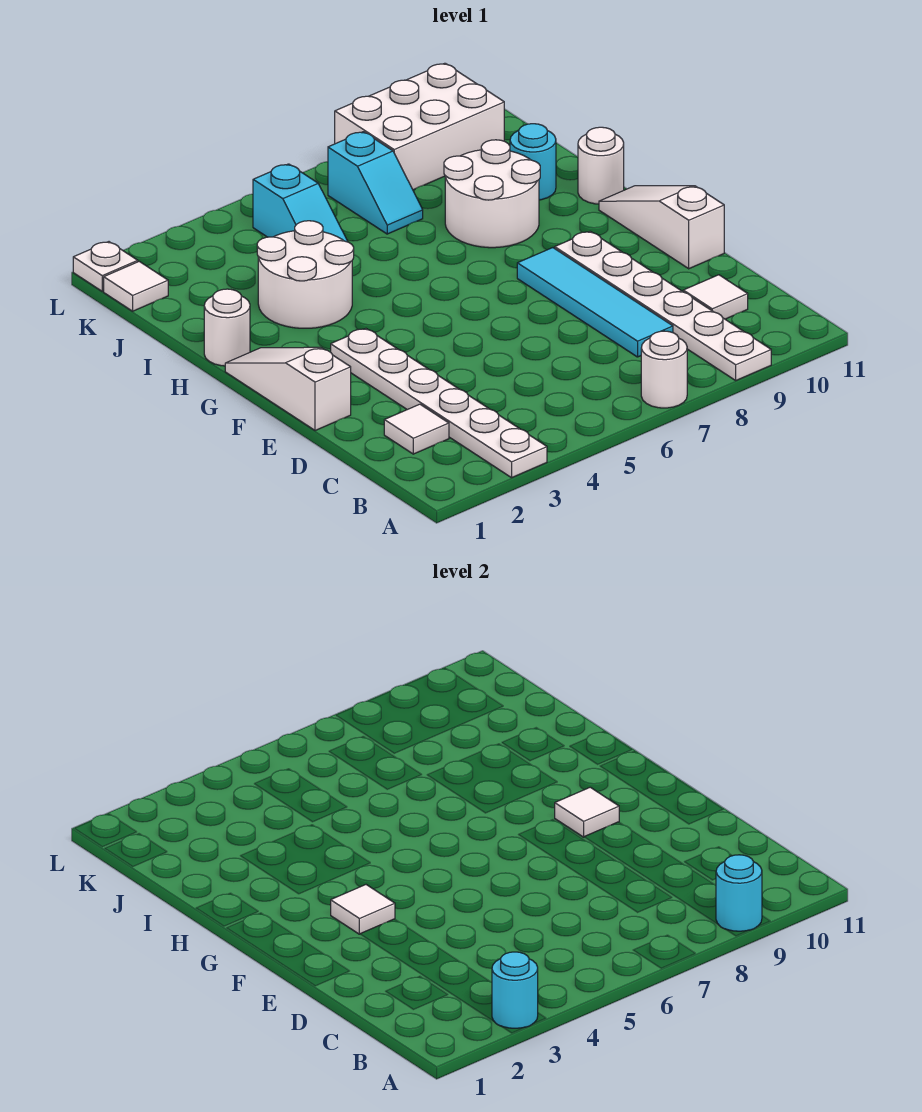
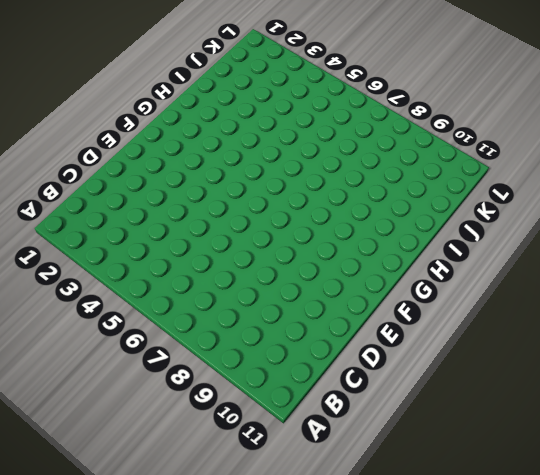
none -> white plate A3:F3 level 1
none -> white round brick A7 level 1
none -> white plate A9:F9 level 1

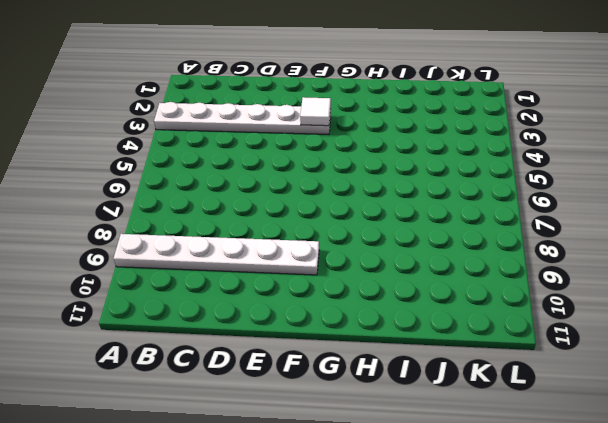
none -> white round brick A7 level 1
none -> white tile C2 level 1
none -> cyan tile C8:F8 level 1

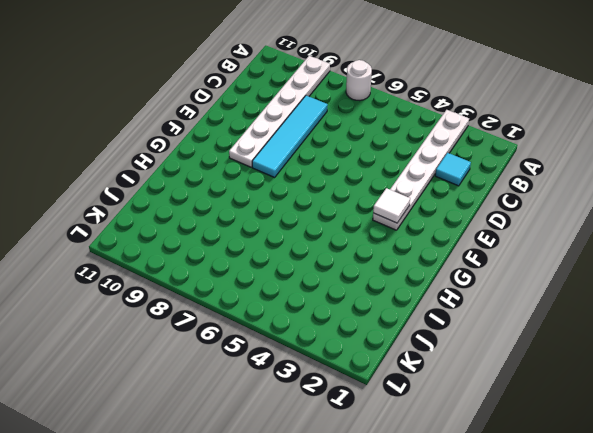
cyan tile C2 level 1 -> white tile C2 level 1
none -> white tile C10 level 1
none -> white slope E1:G1 level 1 top E
none -> white slope E11:G11 level 1 top E

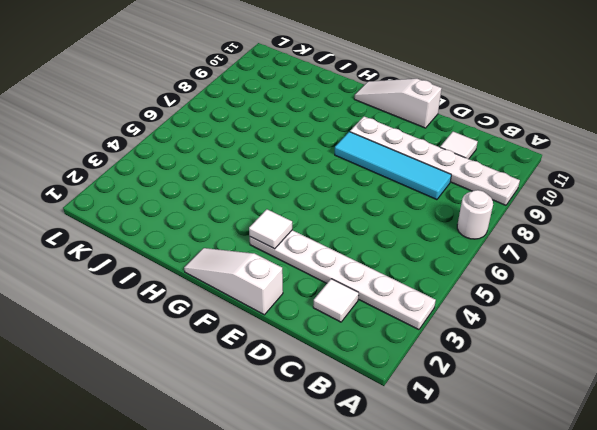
none -> white round brick H1 level 1
none -> white round brick H3:I4 level 1
none -> white round brick H8:I9 level 1

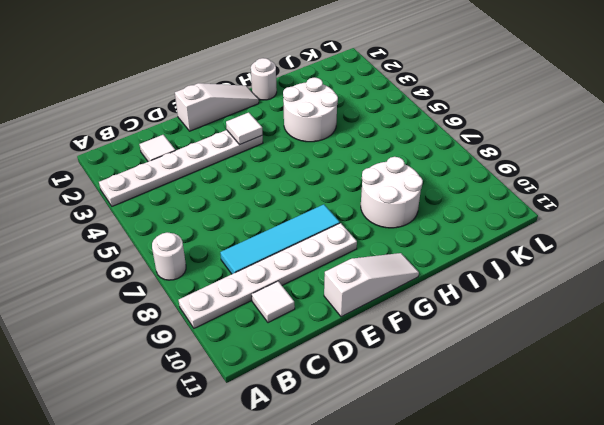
none -> white round brick H11 level 1
none -> cyan round brick I10 level 1
none -> cyan slope J5:K5 level 1 top K

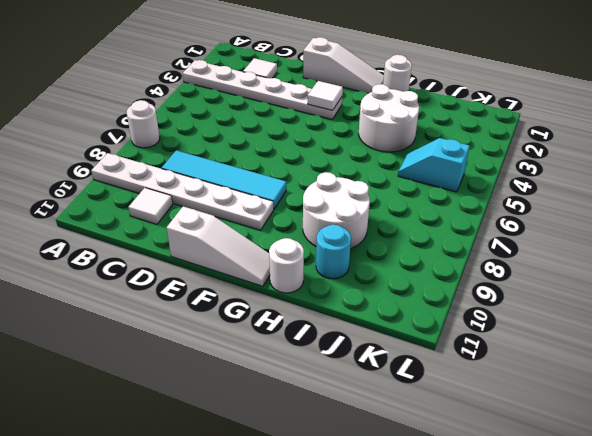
none -> cyan slope J7:K7 level 1 top K
none -> white tile K1 level 1
none -> white brick K8:L10 level 1

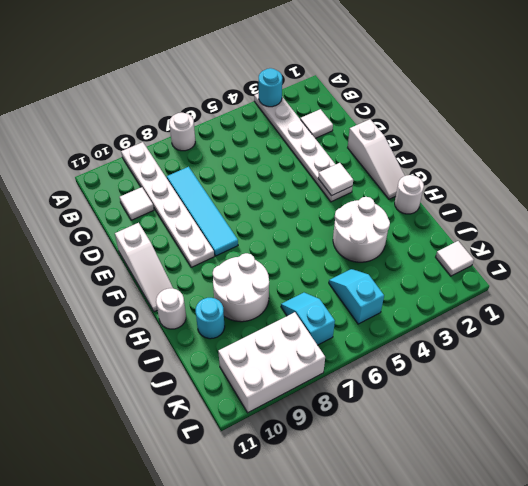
none -> white plate L1 level 1
none -> cyan round brick A9 level 2
none -> white tile F9 level 2

